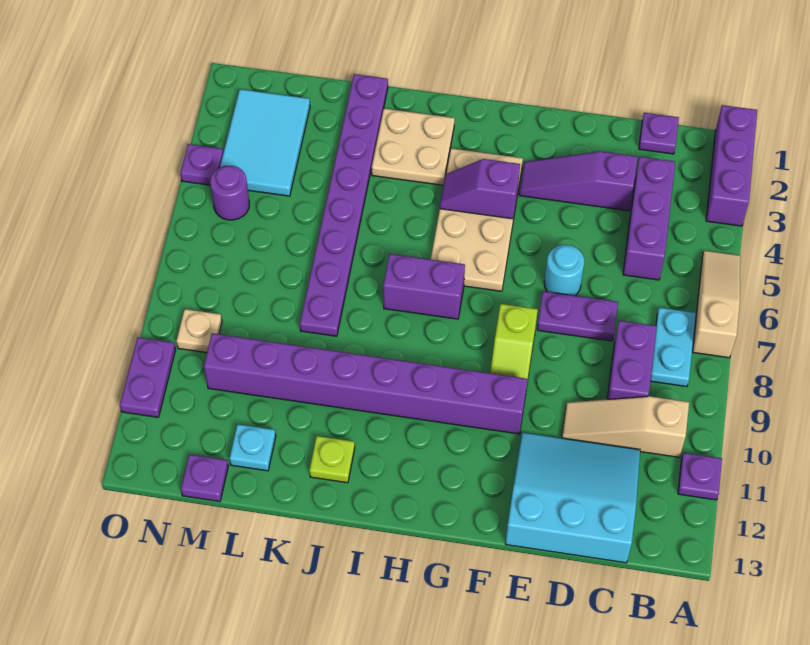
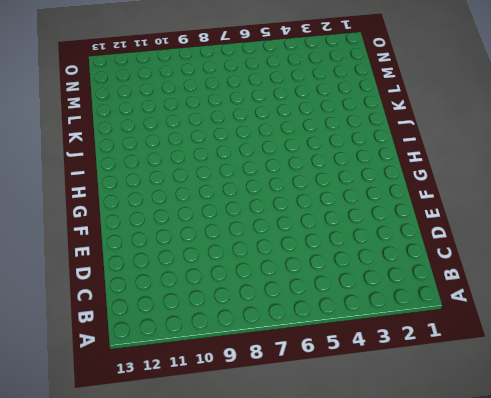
none -> purple brick A1:A3 level 1
none -> tan slope A5:A7 level 1 top 7
none -> purple plate A11 level 1

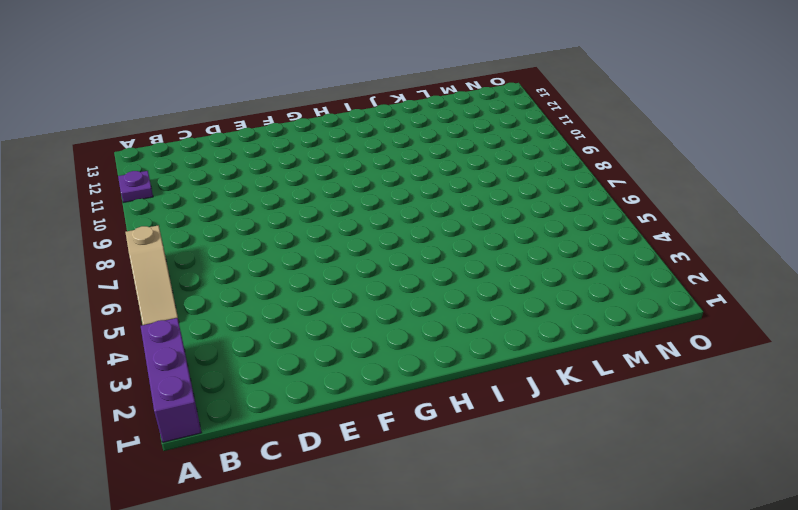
none -> cyan plate B7:B8 level 1
none -> tan slope B10:D10 level 1 top B
none -> purple plate C1 level 1

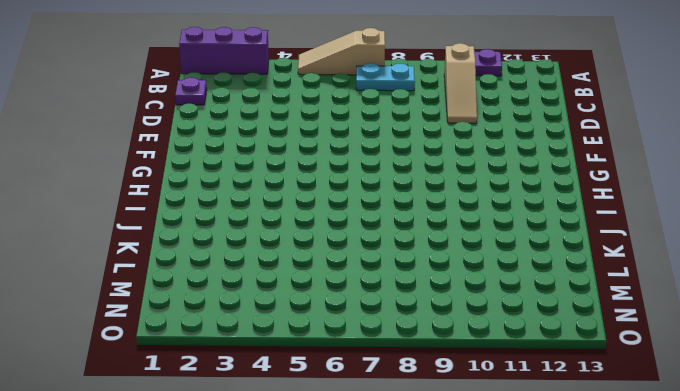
none -> purple brick C3:C5 level 1
none -> purple brick C8:C9 level 1
none -> cyan slope C11:E13 level 1 top 13

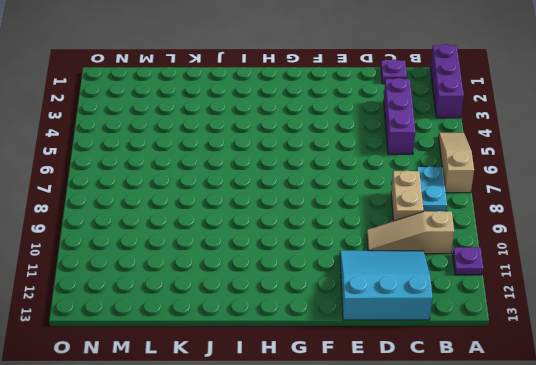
tan brick C8:C9 level 1 -> purple brick C8:C9 level 1
none -> purple slope D3:F3 level 1 top D
none -> purple plate D7:E7 level 1
none -> cyan round brick E6 level 1

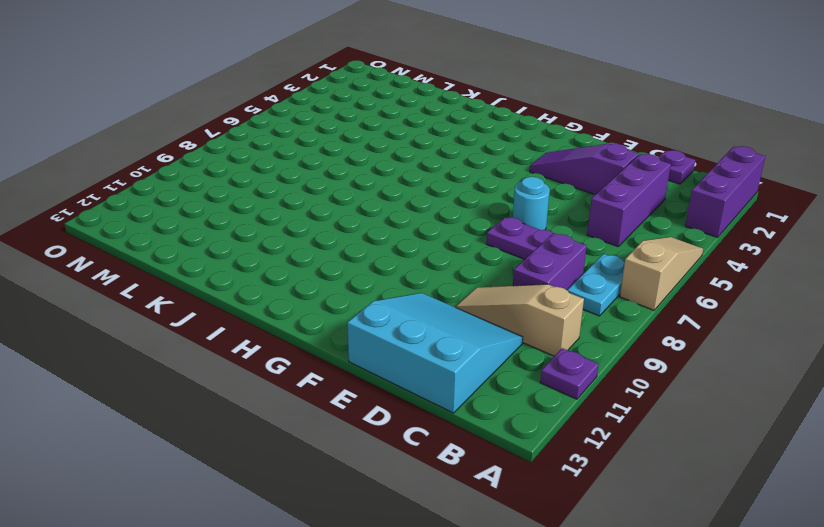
none -> lime slope F8:F9 level 1 top 8
none -> purple brick F10:M10 level 1
none -> tan plate G3:H6 level 1

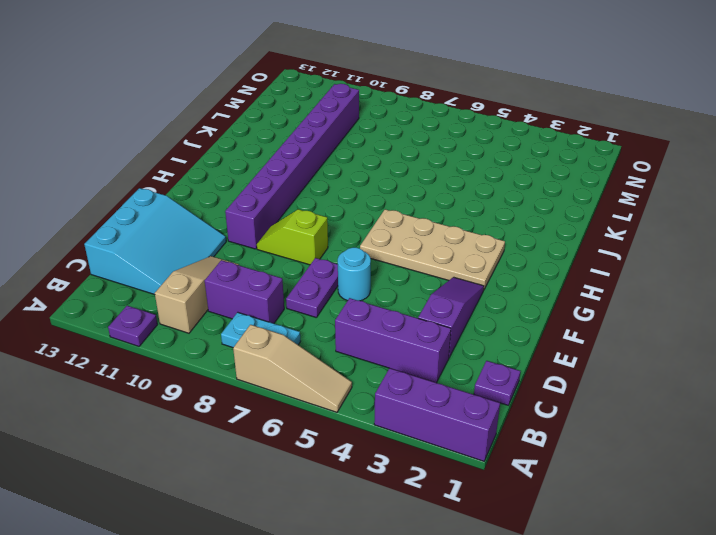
none -> purple brick H7:I7 level 1
none -> tan plate I2:J3 level 1
none -> lime plate J12 level 1

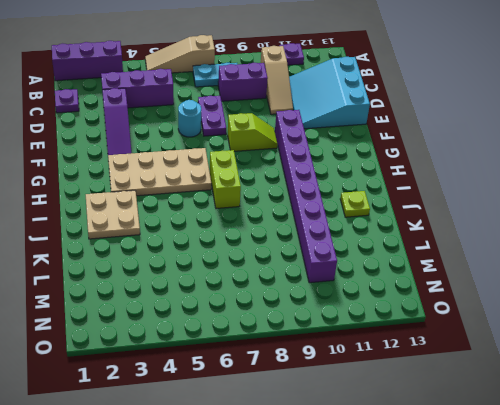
lime brick H7:I7 level 1 -> purple brick H7:I7 level 1
none -> purple plate K1:K8 level 1
none -> cyan plate L12 level 1
none -> cyan tile M2:N4 level 1

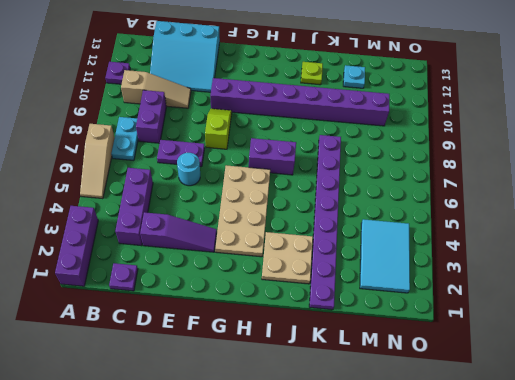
none -> purple plate M13 level 1
none -> purple round brick N5 level 1
none -> tan plate N9 level 1

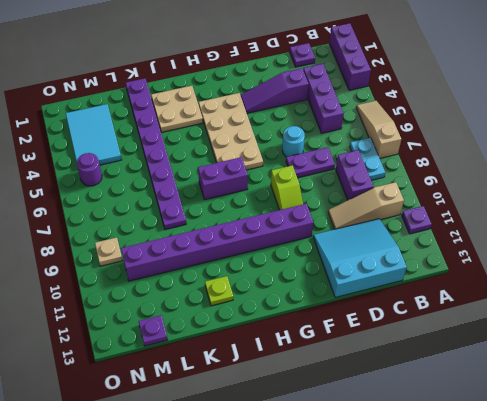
none -> cyan plate L12 level 1
none -> purple plate O4 level 1
none -> purple plate O10:O11 level 1

